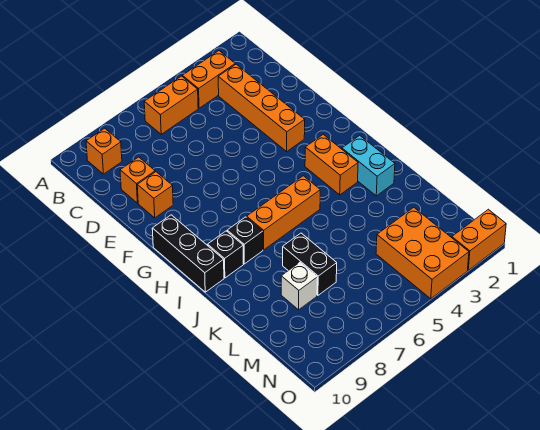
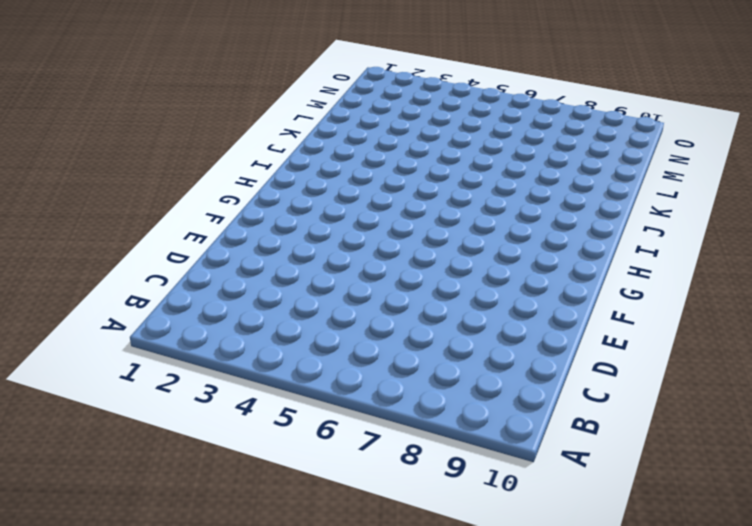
none -> orange brick B3:B4 level 1
none -> orange brick B5:B6 level 1
none -> orange brick B9 level 1

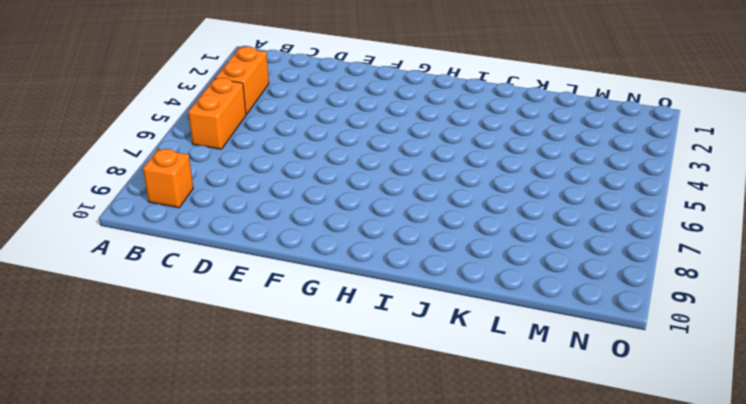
none -> orange brick C3:F3 level 1
none -> orange brick D9 level 1
none -> orange brick E9 level 1

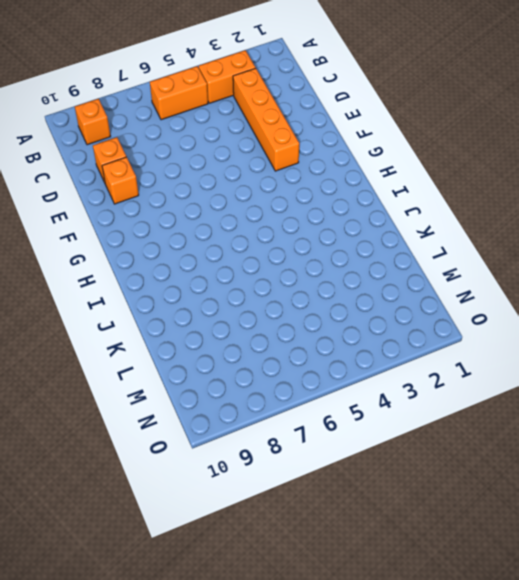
none -> black brick G10:I10 level 1
none -> orange brick H3:I3 level 1
none -> cyan brick I2:J2 level 1

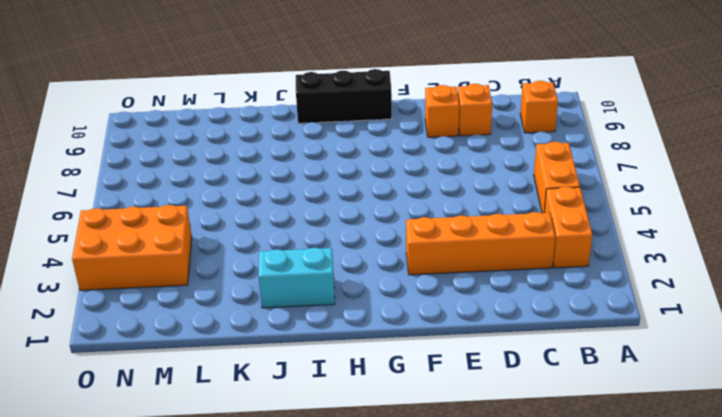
none -> orange brick H3:I3 level 1
none -> orange brick I5:I7 level 1
none -> black brick I8 level 1

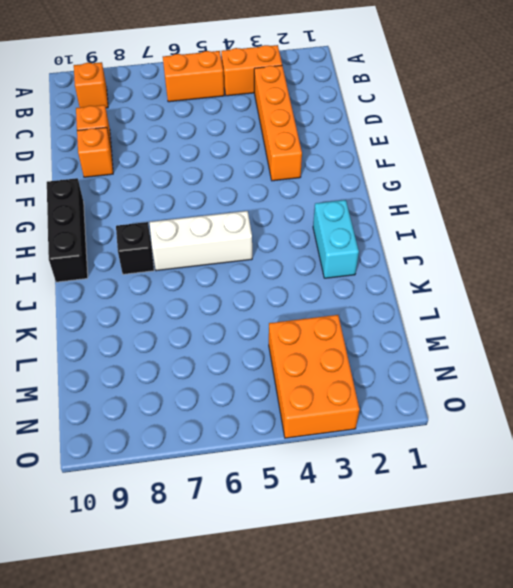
white brick I5:I7 level 1 -> orange brick I5:I7 level 1
none -> orange brick H3:I3 level 1
none -> black brick I9 level 1
none -> black brick K7:L7 level 1

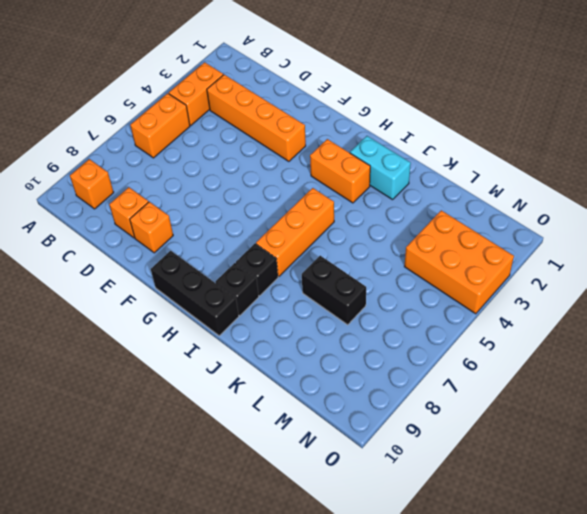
none -> white brick L8 level 1
none -> orange brick O1:O2 level 1

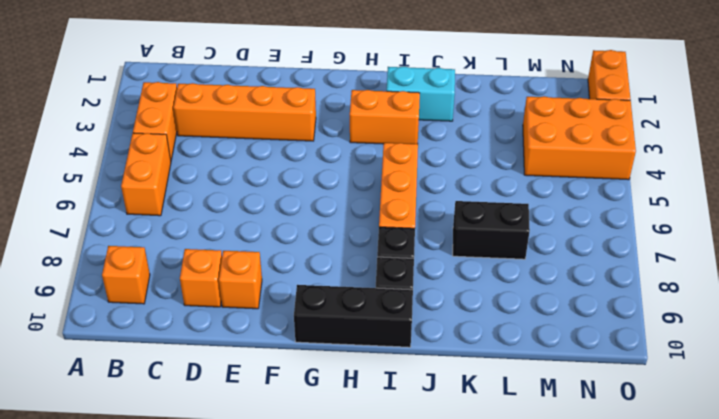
none -> white brick L8 level 1

